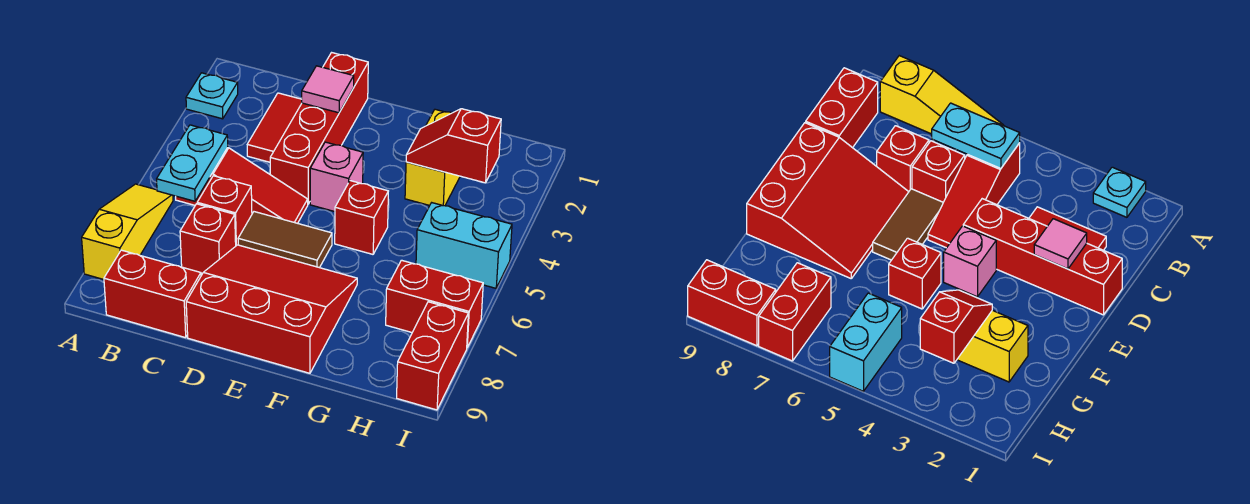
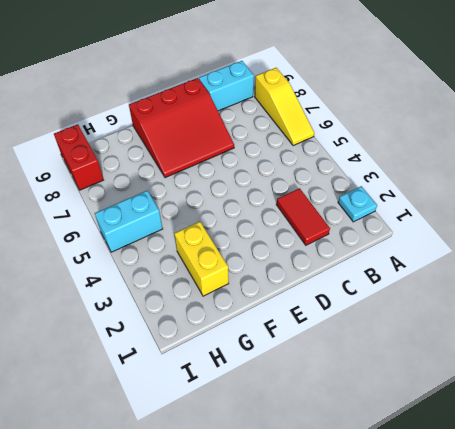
cyan brick B9:C9 level 1 -> red brick B9:C9 level 1
none -> red slope B5:D5 level 1 top B
none -> red brick C6 level 1
none -> red brick C7 level 1

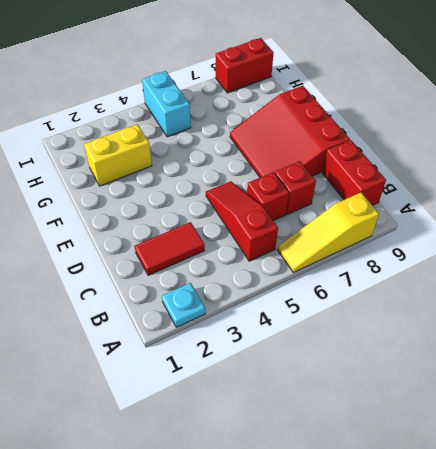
none -> red brick D1:D4 level 1
none -> brown tile D6:E6 level 1
none -> pink brick E4 level 1

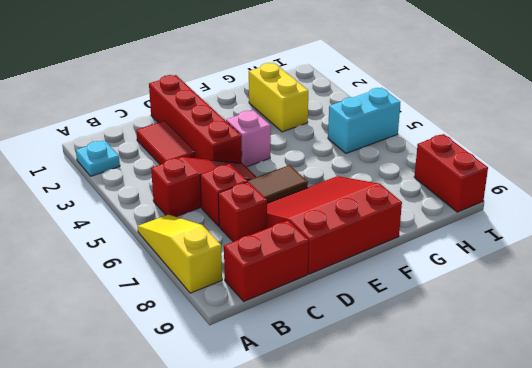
none -> red brick F5 level 1
none -> red brick H7:I7 level 1
none -> cyan plate B5:B6 level 2

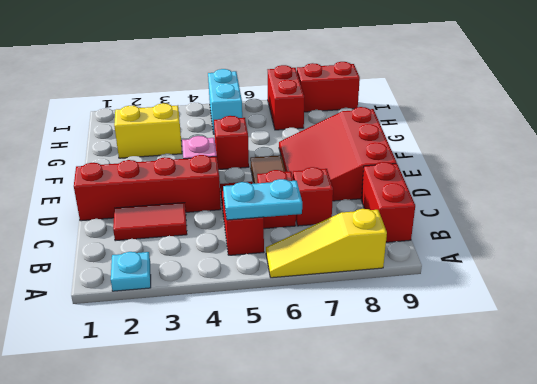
none -> pink tile D2 level 2
none -> red slope G3:H3 level 2 top H

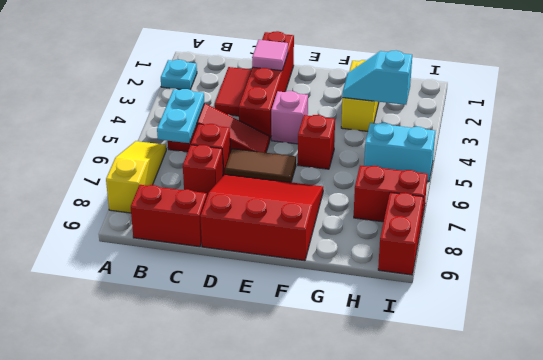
cyan slope G3:H3 level 2 top H -> red slope G3:H3 level 2 top H

